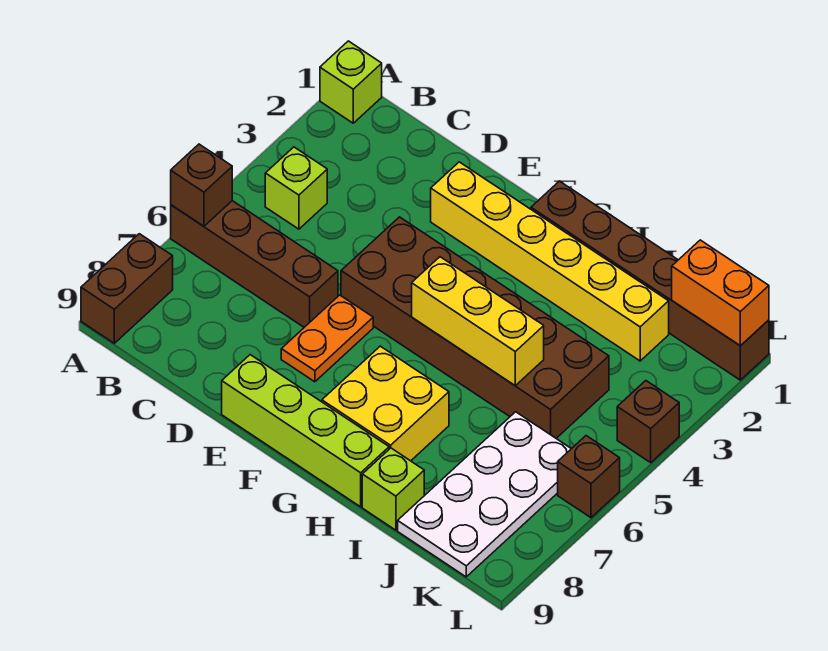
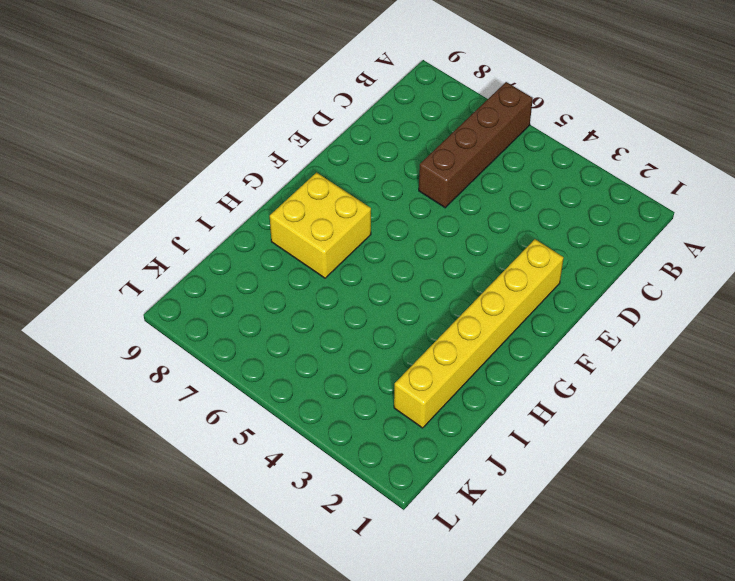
none -> lime brick A1 level 1
none -> brown brick A8:A9 level 1
none -> lime brick B4 level 1

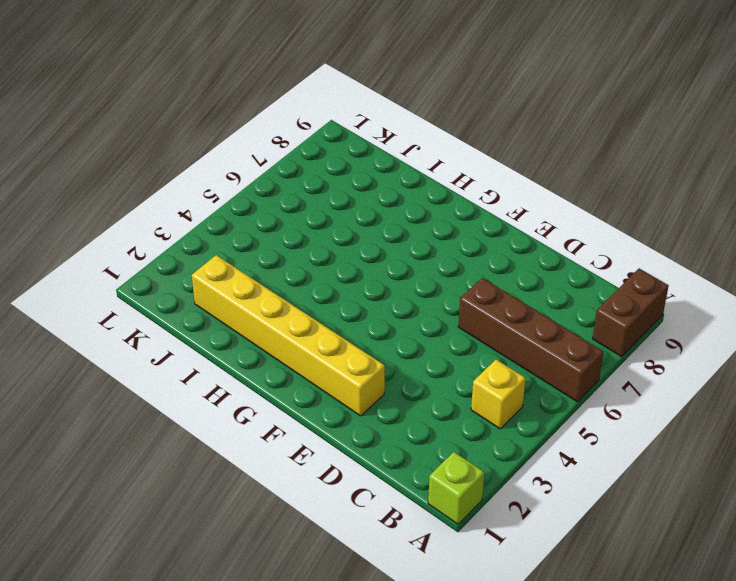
yellow brick B4 level 1 -> lime brick B4 level 1
none -> brown brick E4:J5 level 1
none -> orange plate E6:E7 level 1
none -> lime brick E9:H9 level 1

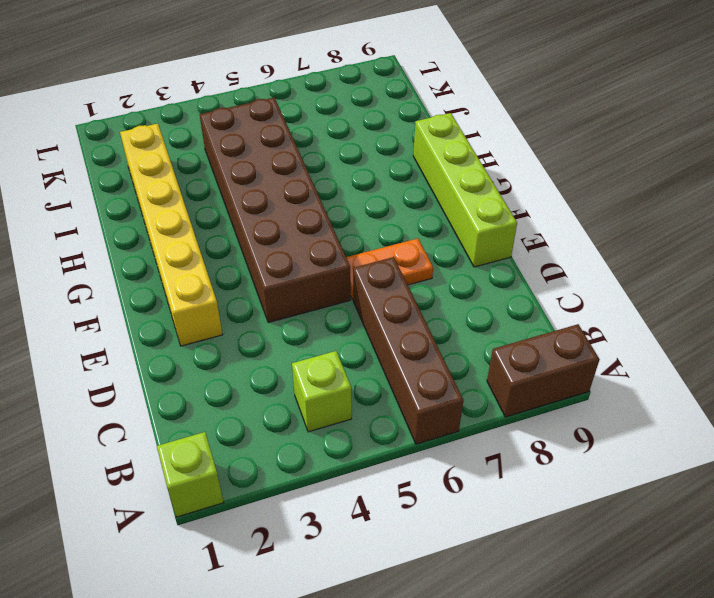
none -> brown brick G1:L1 level 1
none -> yellow brick G7:H8 level 1
none -> lime brick I9 level 1

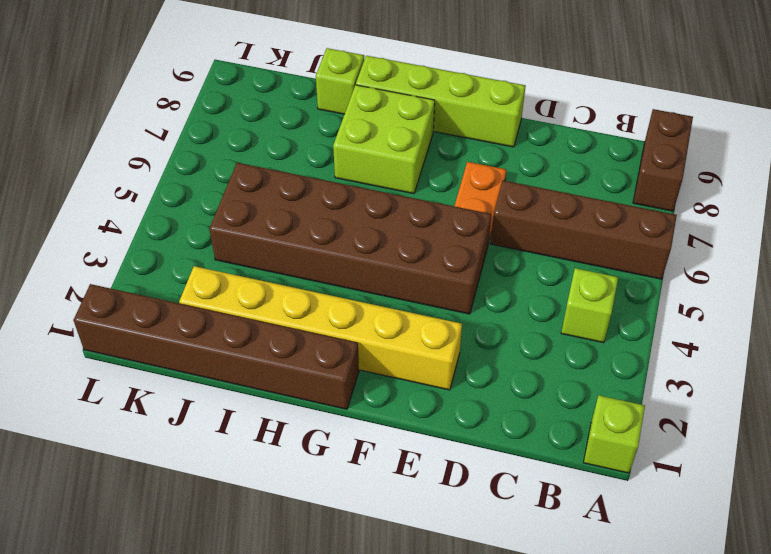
lime brick G7:H8 level 1 -> yellow brick G7:H8 level 1
none -> white plate J6:K9 level 1
none -> brown brick L4 level 1
none -> brown brick L6 level 1

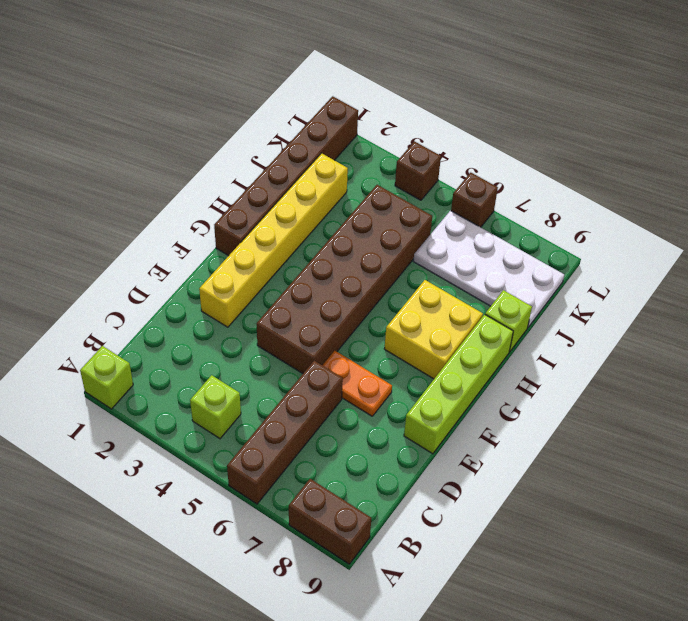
none -> brown brick A6 level 2
none -> yellow brick G5:I5 level 2
none -> orange brick K1:L1 level 2

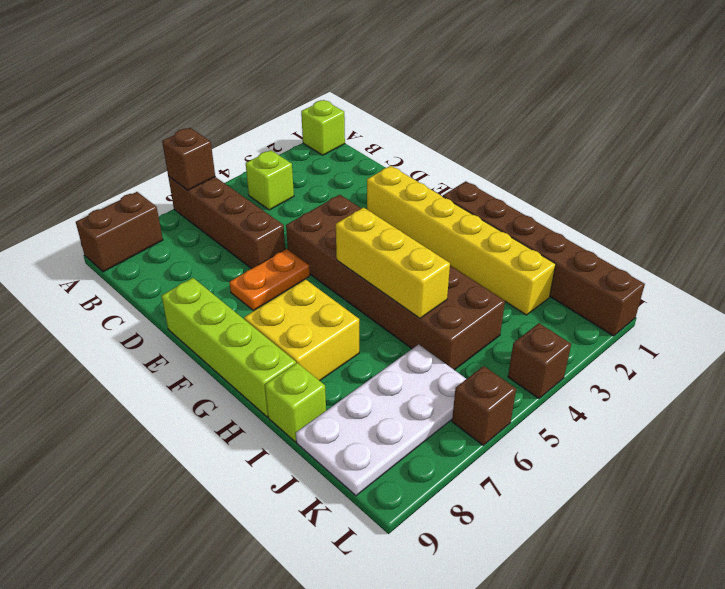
none -> orange brick K1:L1 level 2

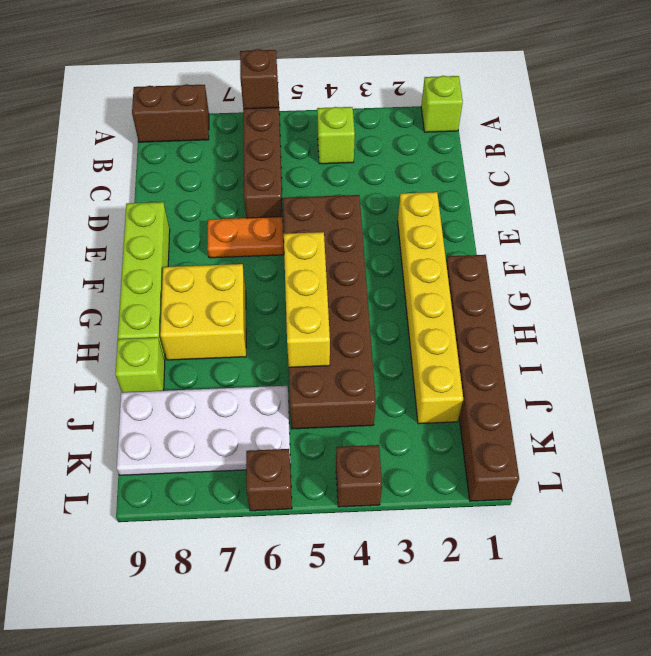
none -> orange brick K1:L1 level 2

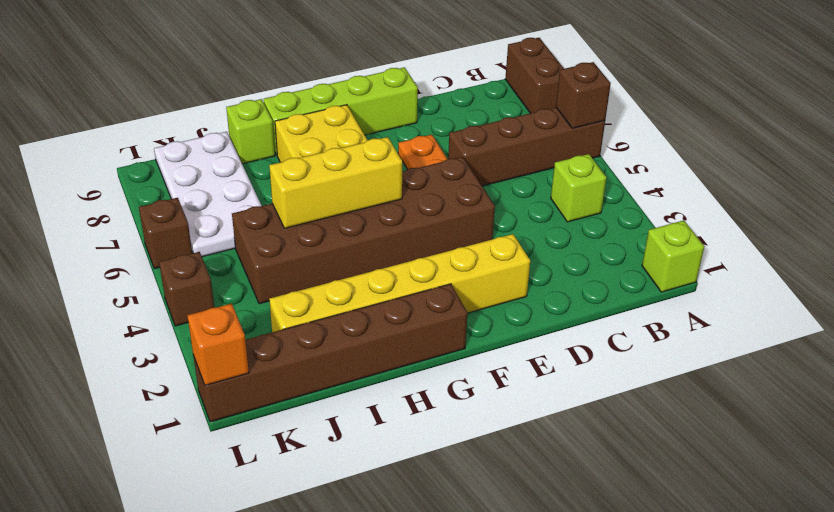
orange brick L1 level 2 -> orange brick K1:L1 level 2

